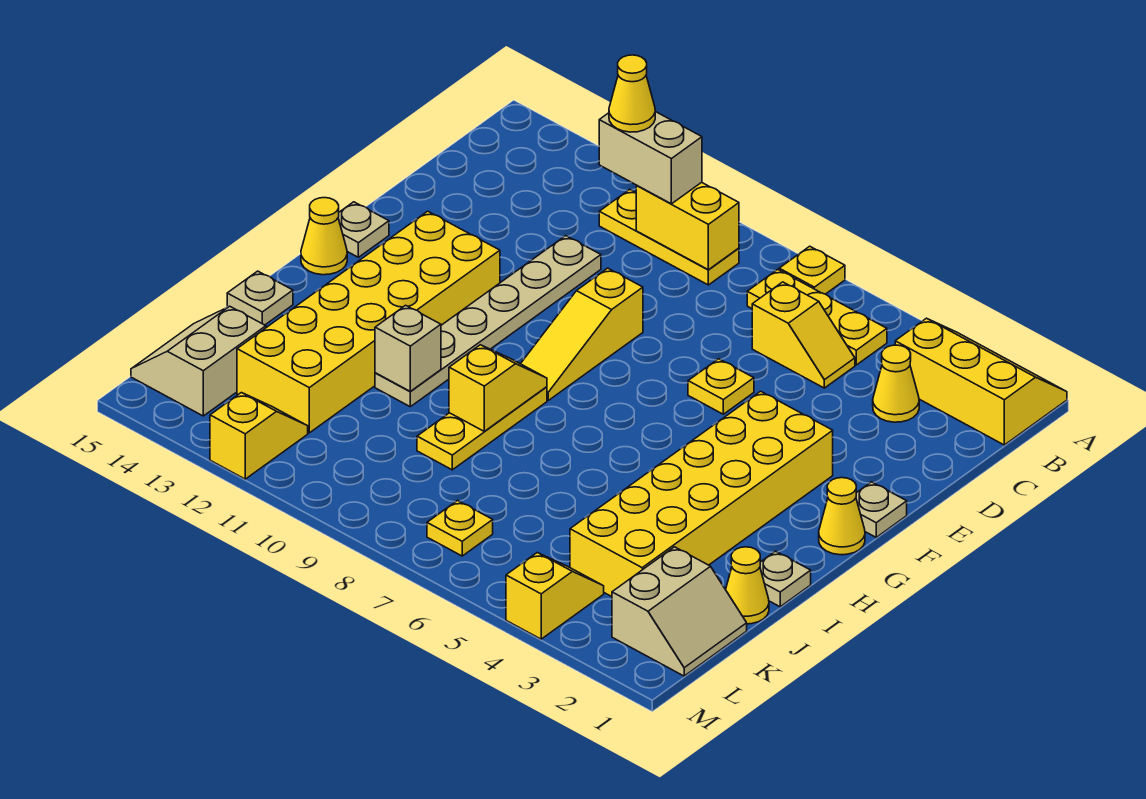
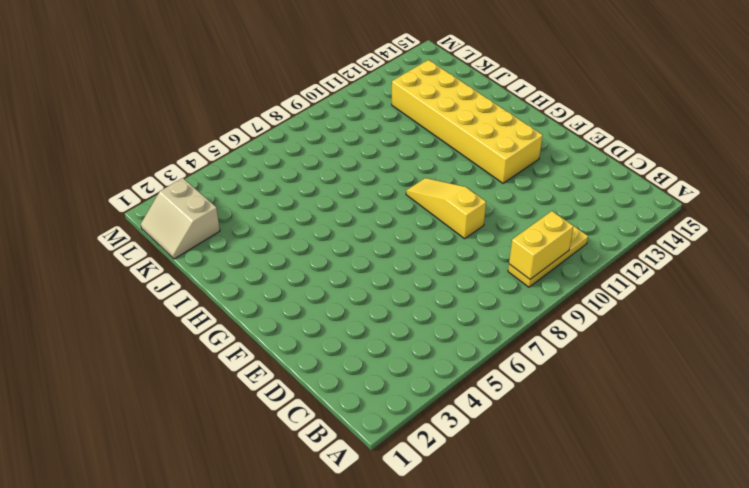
none -> yellow slope A1:B3 level 1 top B
none -> yellow plate A7 level 1
none -> yellow plate B5:B7 level 1

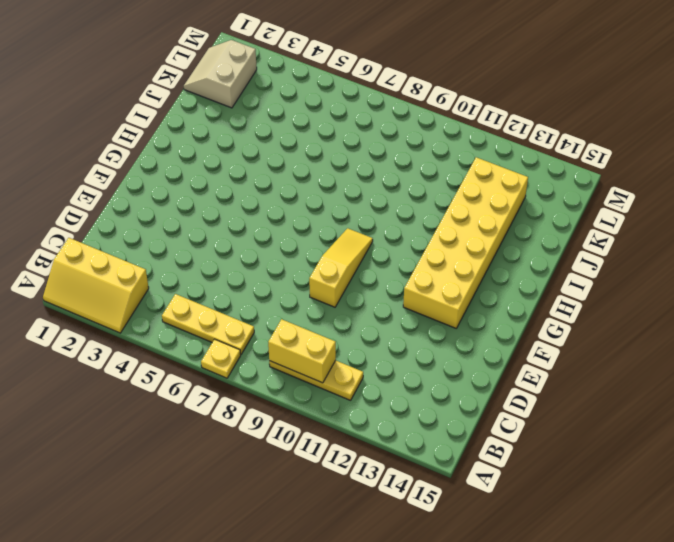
none -> yellow cone C3 level 1
none -> yellow slope C5:C6 level 1 top 6
none -> tan plate D11:I11 level 1

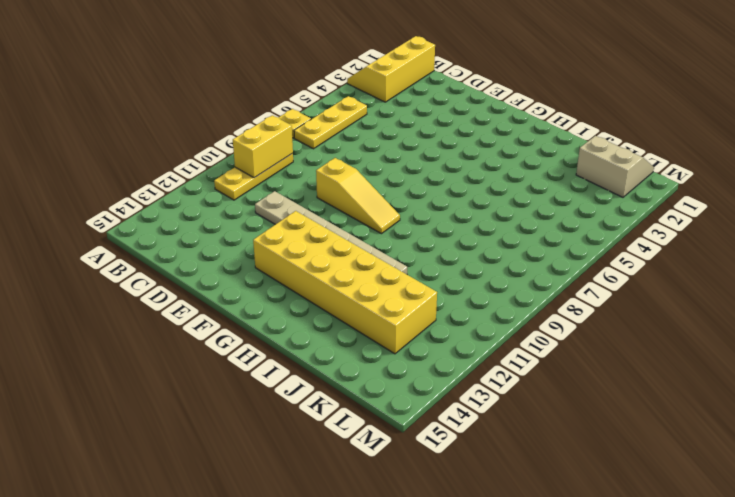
none -> yellow cone C3 level 1
none -> yellow slope C5:C6 level 1 top 6
none -> yellow plate E6 level 1

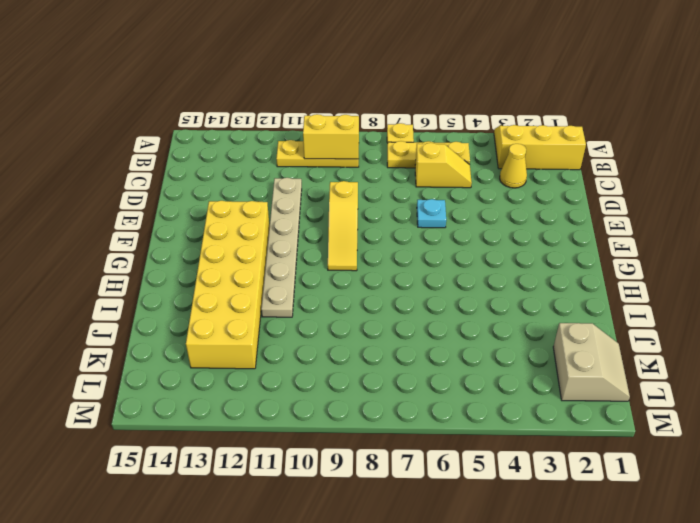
cyan plate E6 level 1 -> yellow plate E6 level 1
none -> tan plate F1 level 1
none -> yellow brick F3:K4 level 1
none -> tan plate F15 level 1

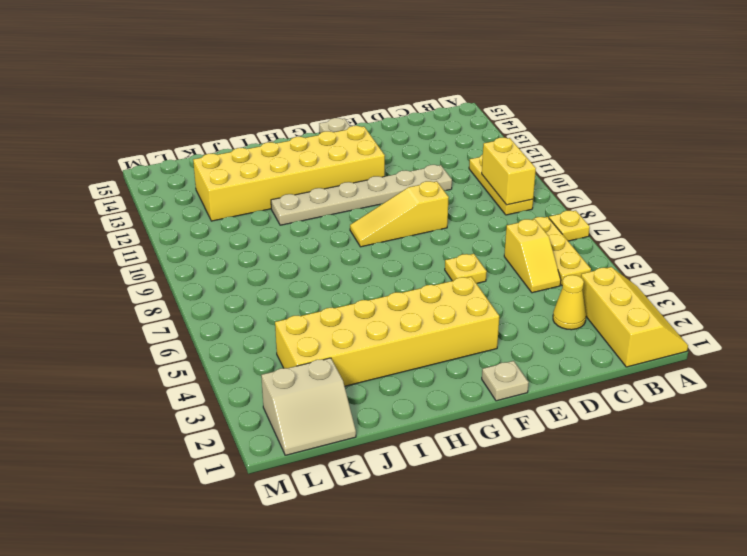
none -> yellow cone G1 level 1
none -> yellow cone G15 level 1
none -> yellow plate H9:J9 level 1

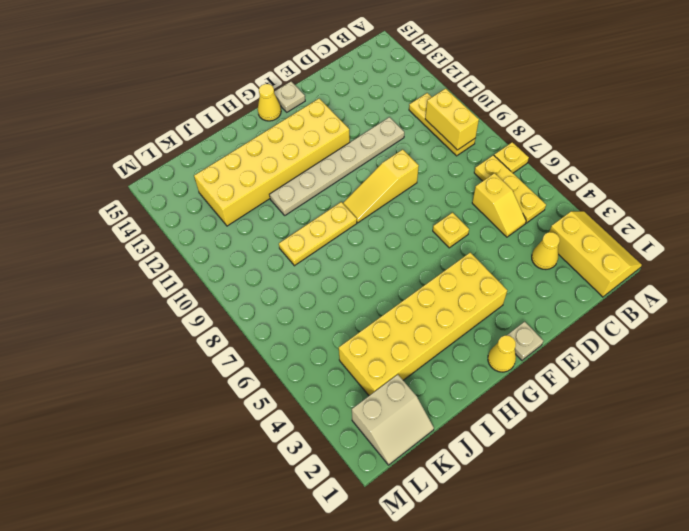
none -> tan plate I1 level 1
none -> tan plate I15 level 1
none -> yellow cone J1 level 1

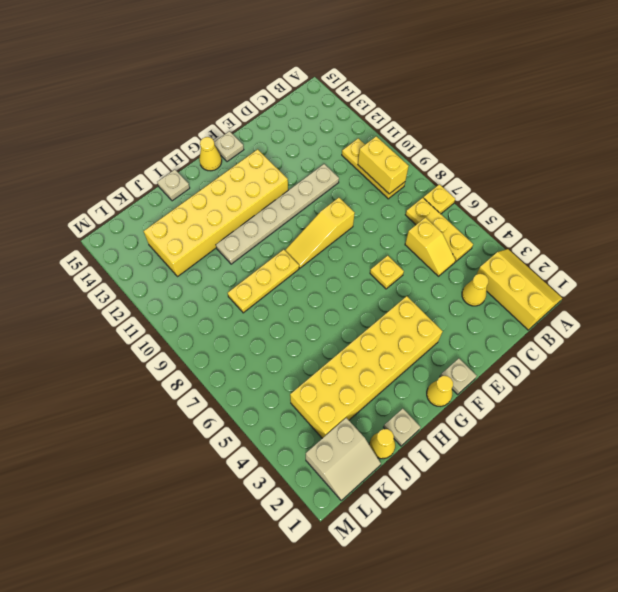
none -> tan slope K14:L15 level 1 top 14
none -> yellow slope L4:M4 level 1 top M
none -> yellow plate L7 level 1

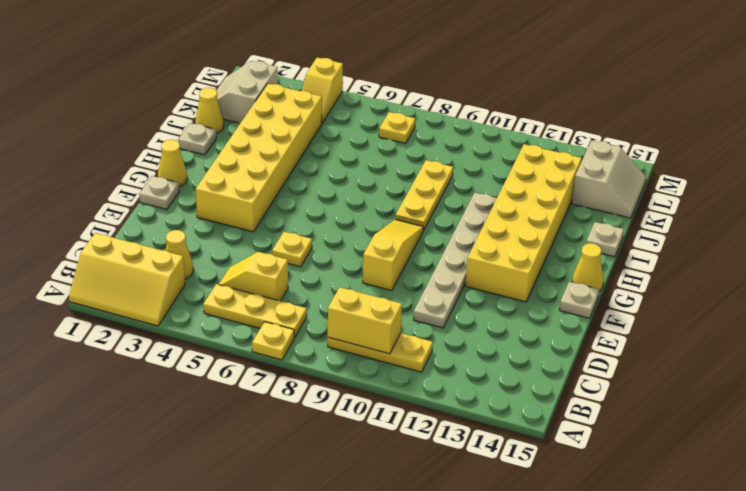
none -> yellow slope L12:M12 level 1 top M
none -> yellow slope H9:I9 level 2 top I
none -> tan brick I11 level 2

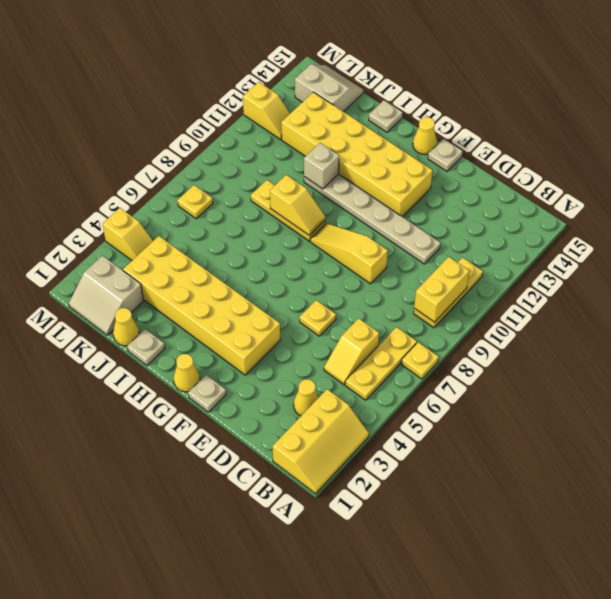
none -> tan brick B10:B11 level 3
none -> yellow cone B11 level 4

